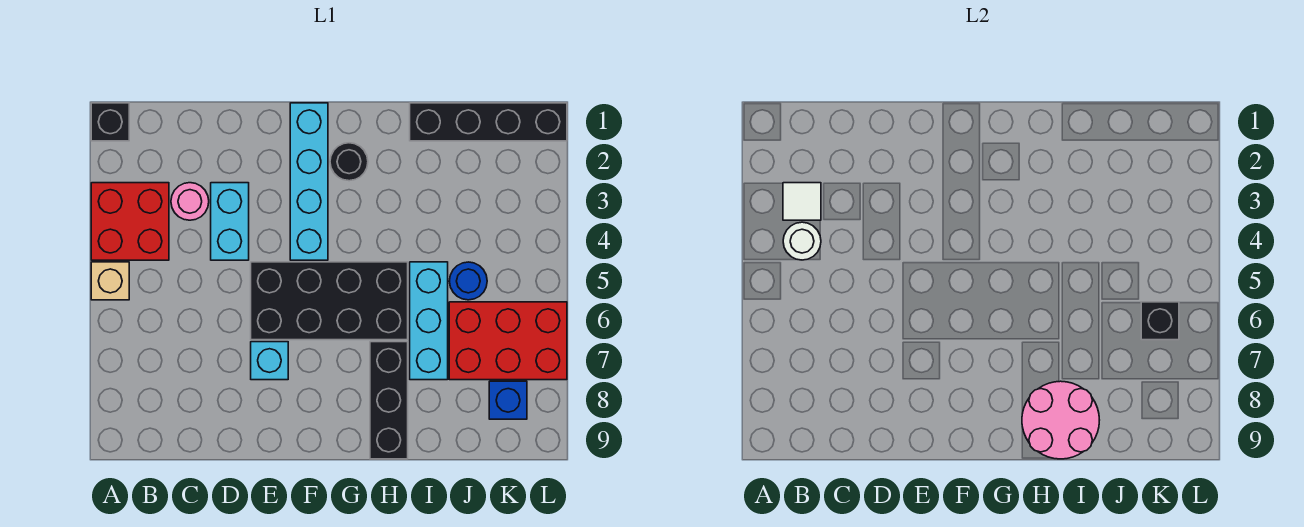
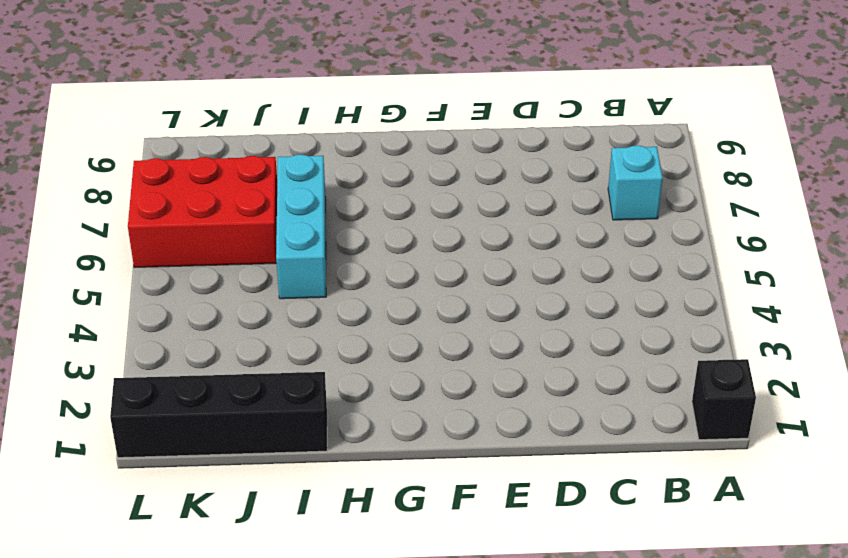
cyan brick B7 level 1 -> cyan brick E7 level 1
none -> red brick A3:B4 level 1
none -> tan brick A5 level 1
none -> pink round brick C3 level 1

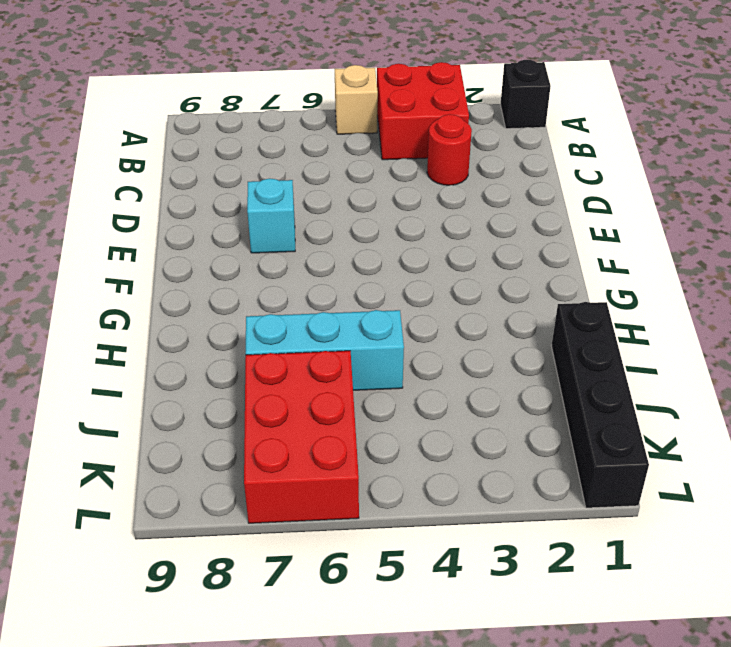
red round brick C3 level 1 -> pink round brick C3 level 1
none -> cyan brick D3:D4 level 1
none -> black brick E5:H6 level 1
none -> cyan brick F1:F4 level 1

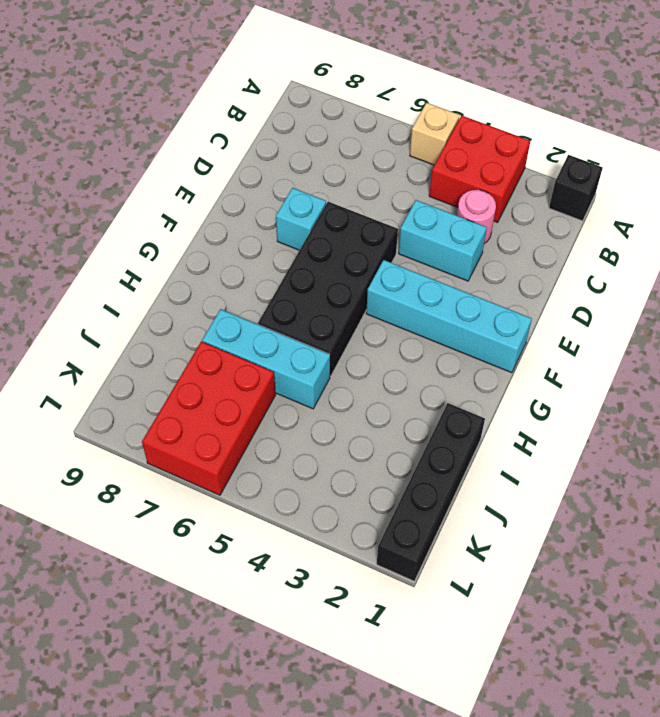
none -> black round brick G2 level 1
none -> black brick H7:H9 level 1
none -> blue round brick J5 level 1

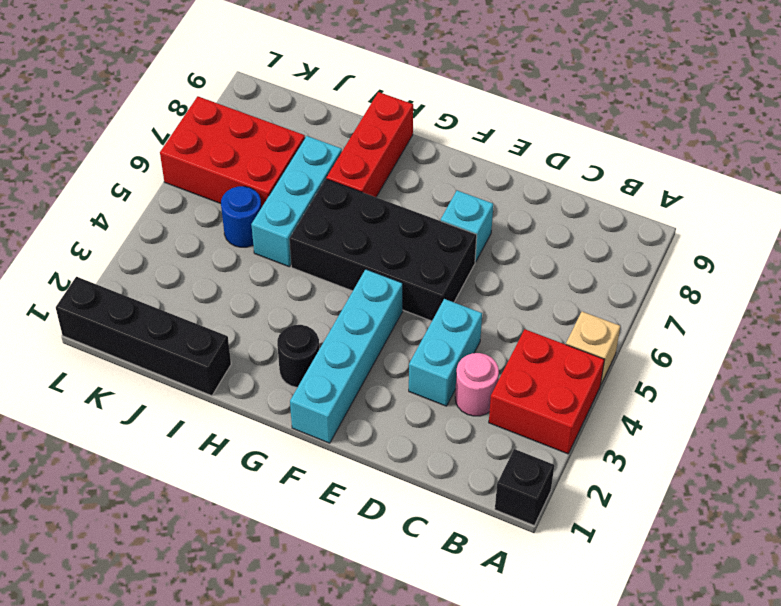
red brick H7:H9 level 1 -> black brick H7:H9 level 1
none -> blue brick K8 level 1
none -> white tile B3 level 2
none -> white round brick B4 level 2

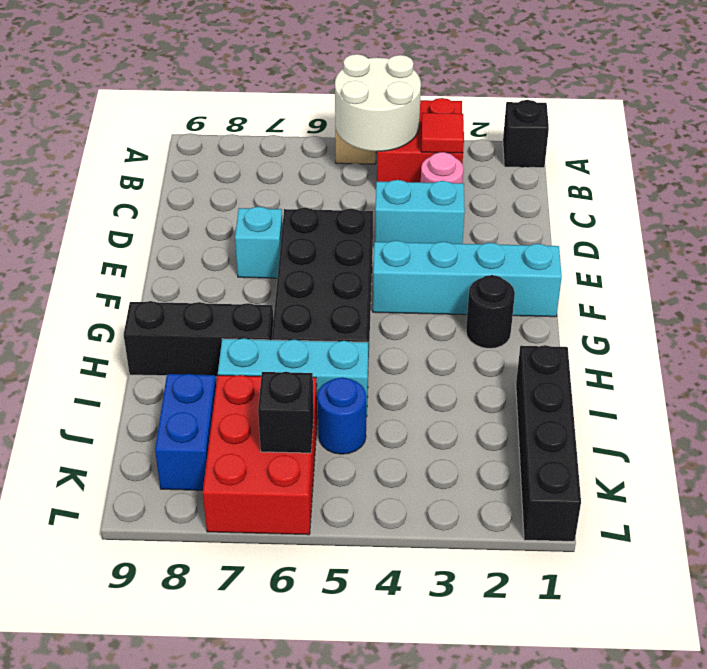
white round brick A4:B5 level 2 -> white round brick B4 level 2
red tile B3 level 2 -> white tile B3 level 2
blue brick J8:K8 level 1 -> blue brick K8 level 1
none -> pink round brick H8:I9 level 2

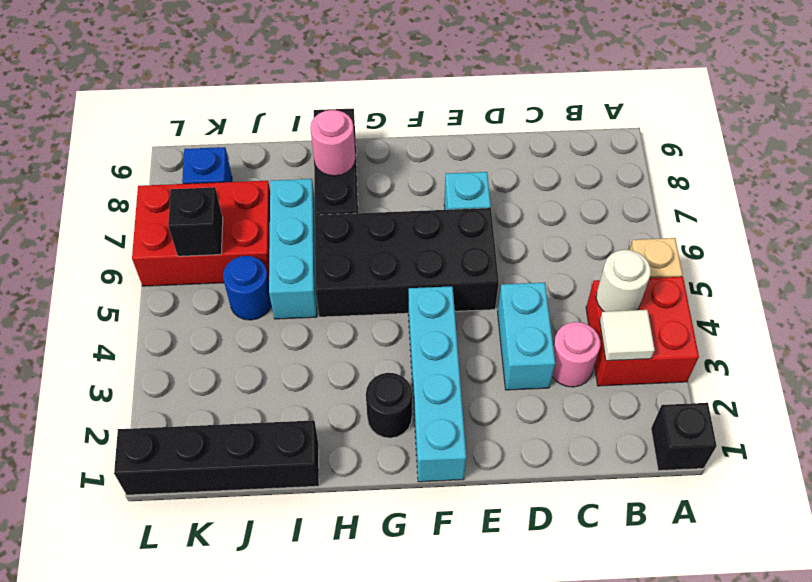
pink round brick H8 level 2 -> pink round brick H8:I9 level 2

